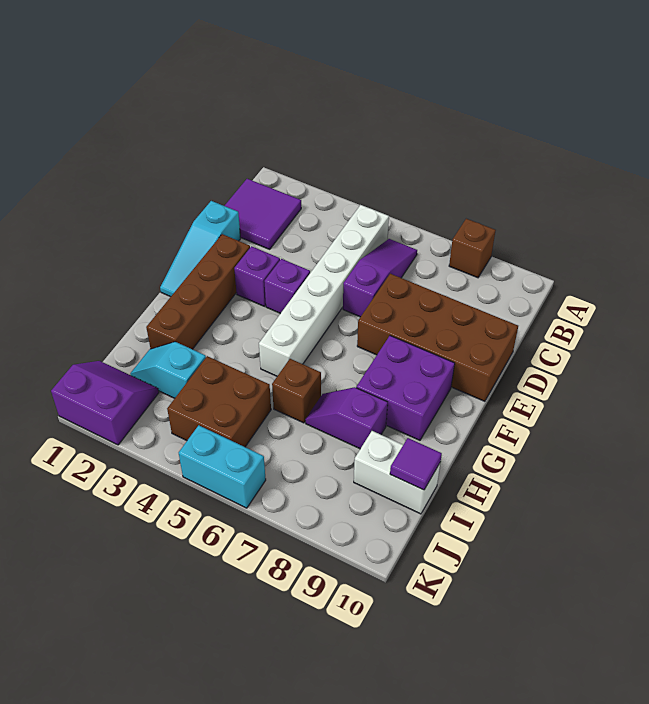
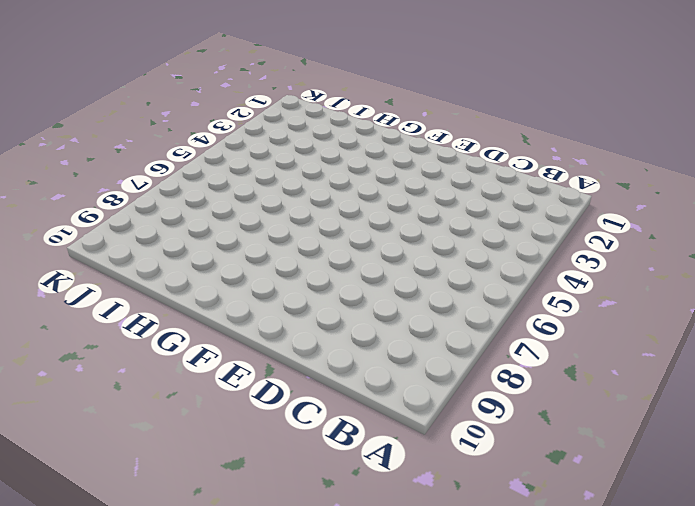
none -> brown brick A8 level 1
none -> purple tile B1:C2 level 1
none -> white brick B5:G5 level 1

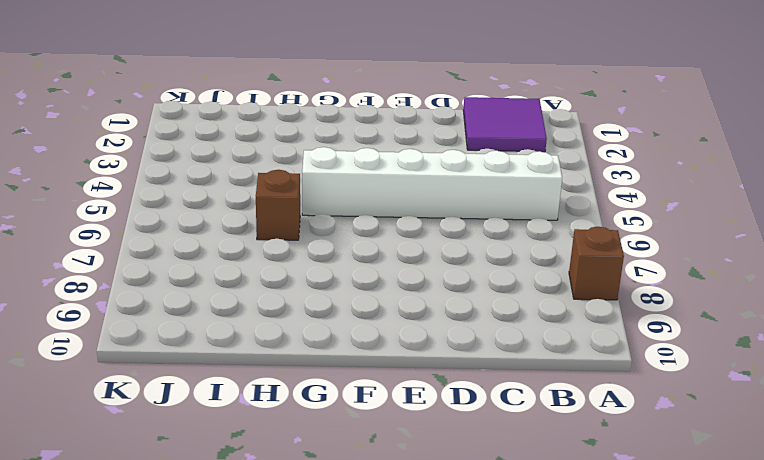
none -> purple slope B6:D6 level 1 top D
none -> cyan slope D1:F1 level 1 top D
none -> brown brick D7:E10 level 1

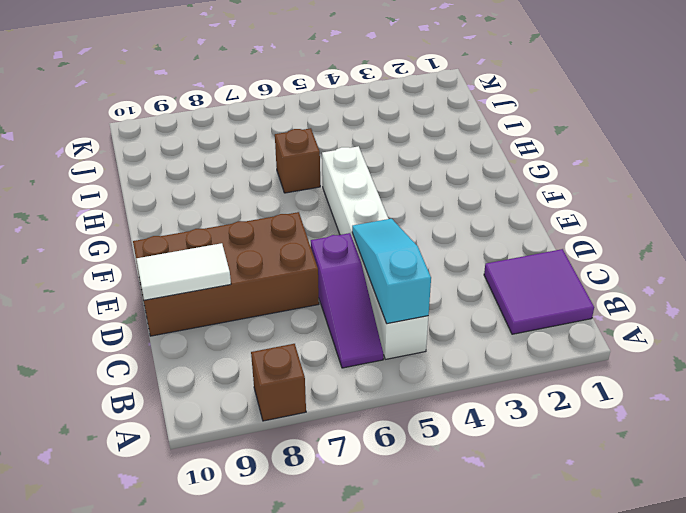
cyan slope B5:D5 level 2 top B -> cyan slope D1:F1 level 1 top D
white tile D9:D10 level 2 -> none
none -> brown brick E2:H2 level 1
none -> purple brick E3 level 1
none -> purple brick E4 level 1

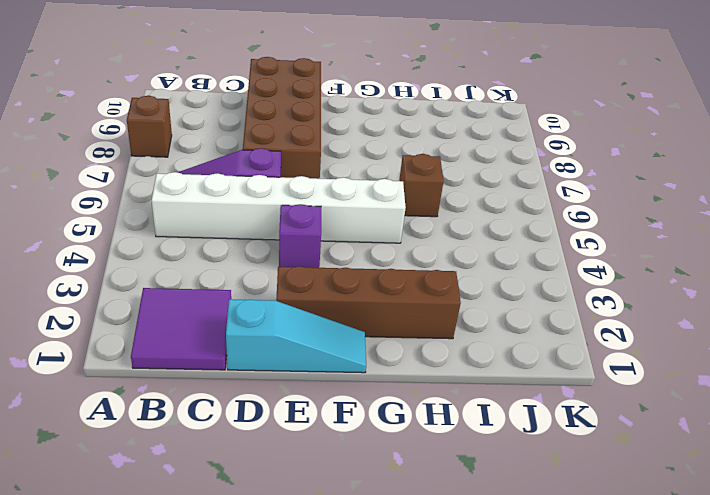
none -> purple brick E3 level 1
none -> purple brick F8:G9 level 1
none -> purple slope H7:H8 level 1 top 8

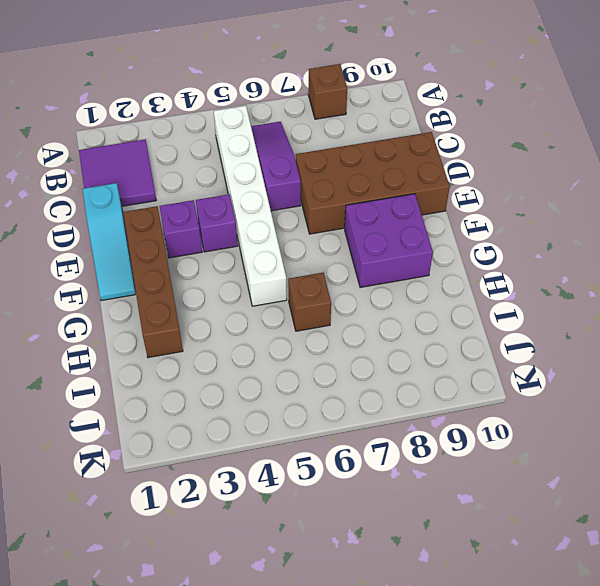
none -> purple slope H7:H8 level 1 top 8
none -> cyan slope I2:I3 level 1 top 3
none -> brown brick I4:J5 level 1

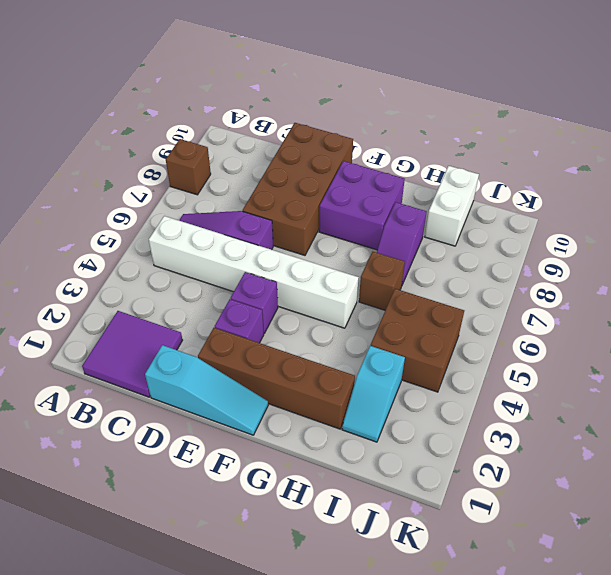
none -> purple slope J1:K2 level 1 top K
none -> cyan brick K5:K6 level 1
none -> purple tile I10 level 2

